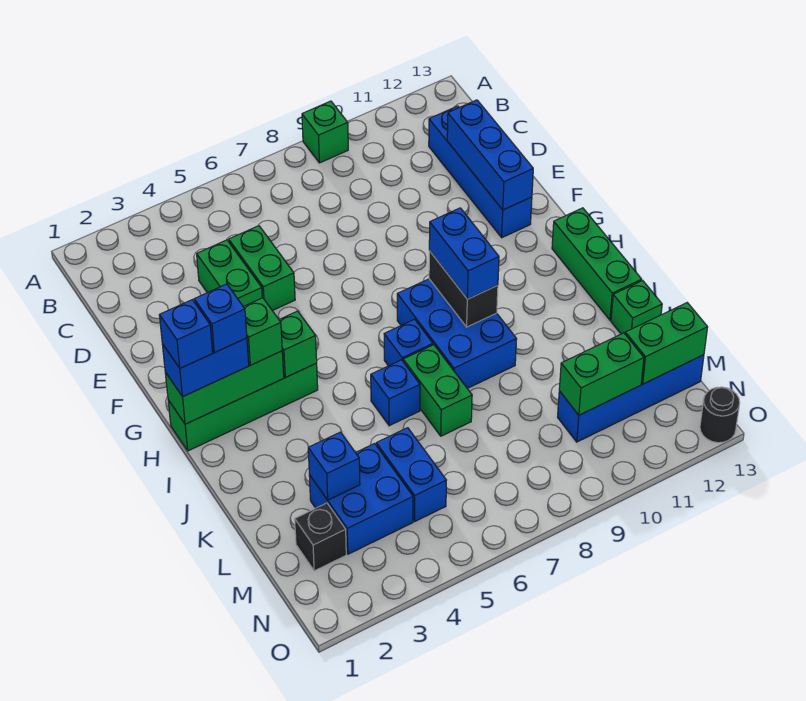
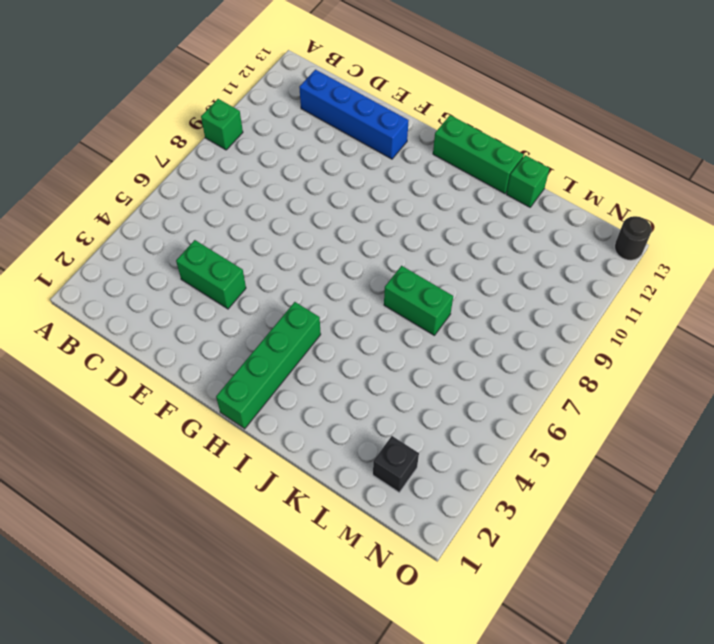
none -> green brick D5:E5 level 1
none -> blue brick H8:J9 level 1
none -> blue brick I7 level 1

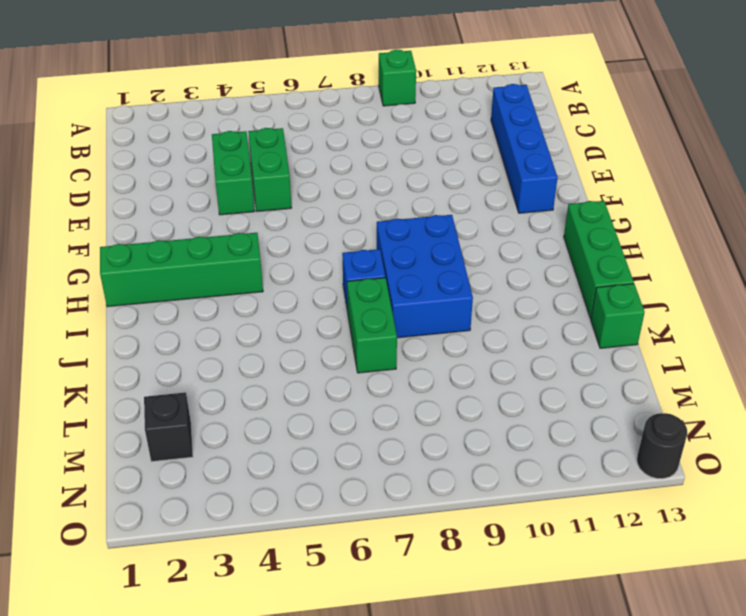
none -> blue brick J6 level 1
none -> blue brick L3:M4 level 1
none -> blue brick L5:M5 level 1

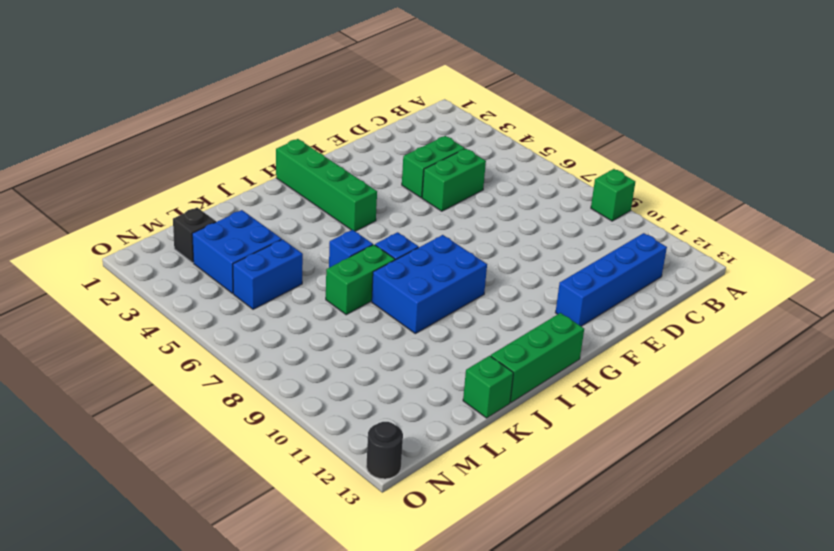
none -> blue brick M10:M13 level 1
none -> blue brick D12:F12 level 2
none -> green brick H1:H3 level 2

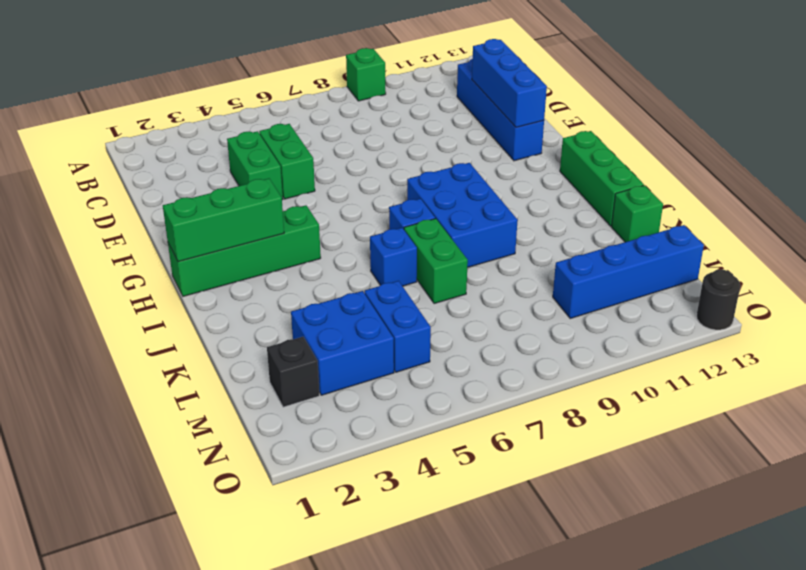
none -> green brick H4 level 2
none -> black brick H9:I9 level 2
none -> blue brick L3 level 2

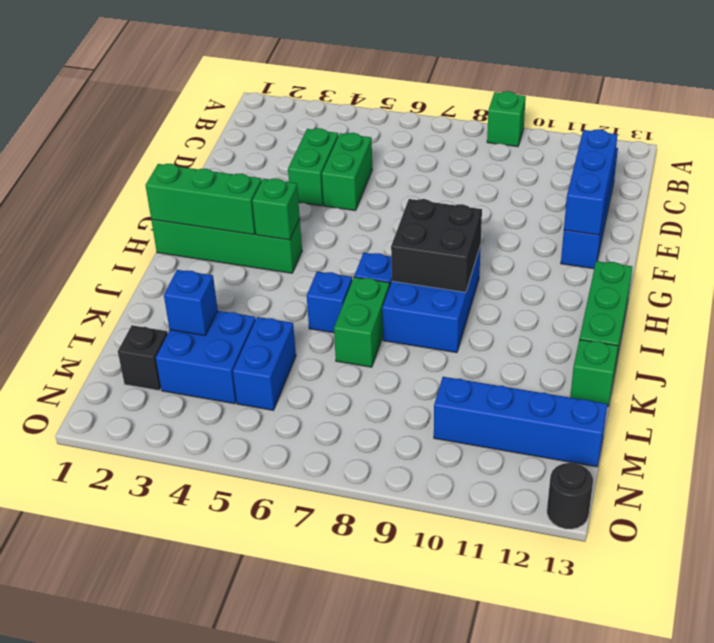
black brick H8:I9 level 2 -> black brick H9:I9 level 2
none -> green brick M10:M11 level 2
none -> green brick M12:M13 level 2
none -> blue brick H1:H2 level 3

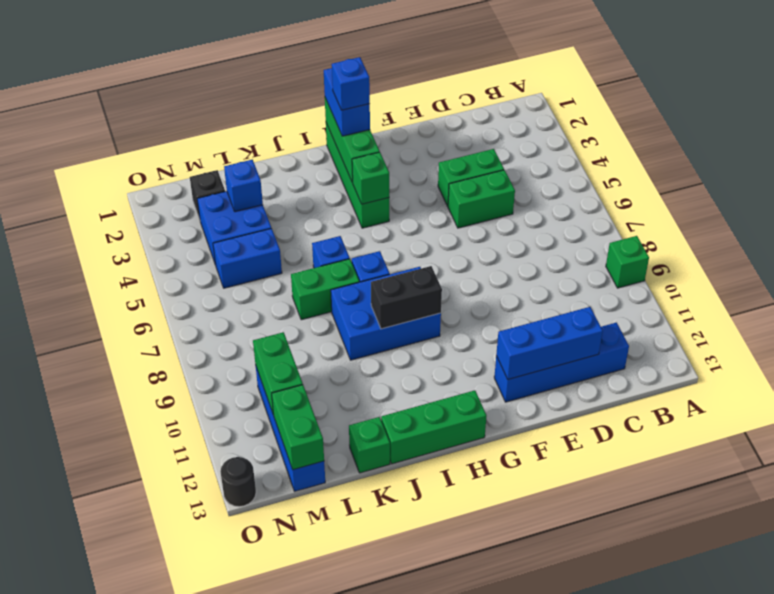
none -> green brick H3 level 3
none -> blue brick H9:I9 level 3
none -> blue brick H1 level 4

